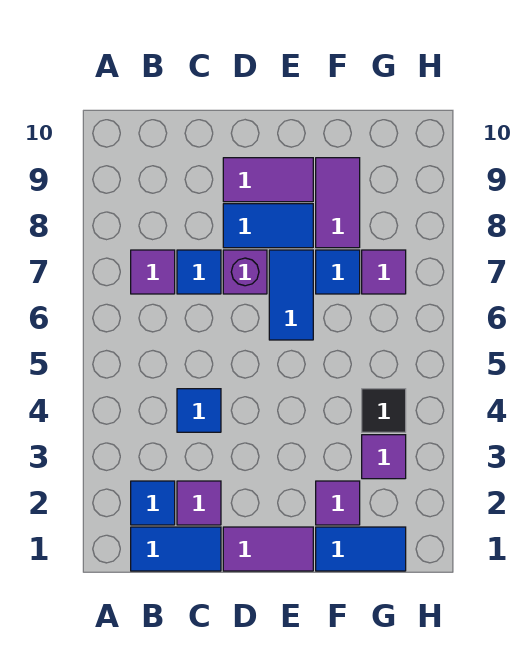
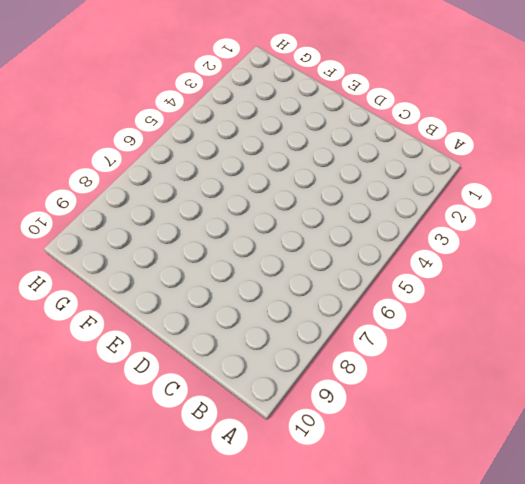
none -> blue tile B1:C1 level 1
none -> blue tile B2 level 1
none -> purple tile B7 level 1

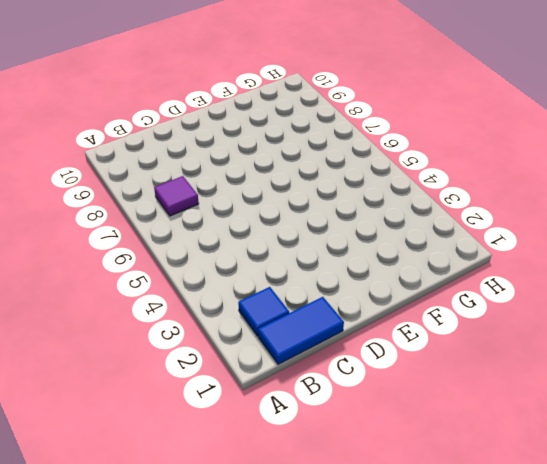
none -> purple tile C2 level 1
none -> blue tile C4 level 1
none -> blue tile C7 level 1

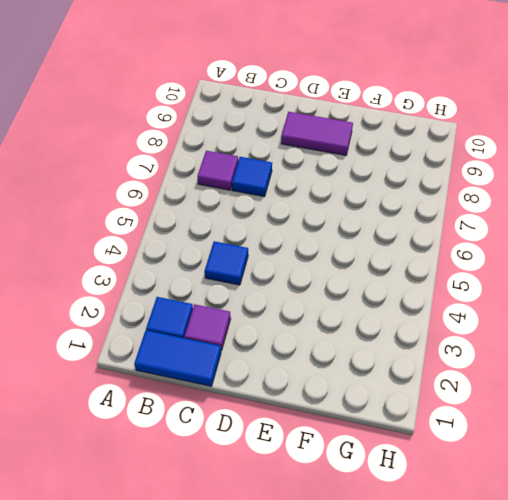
none -> purple tile D1:E1 level 1
none -> purple brick D7 level 1
none -> blue tile D8:E8 level 1

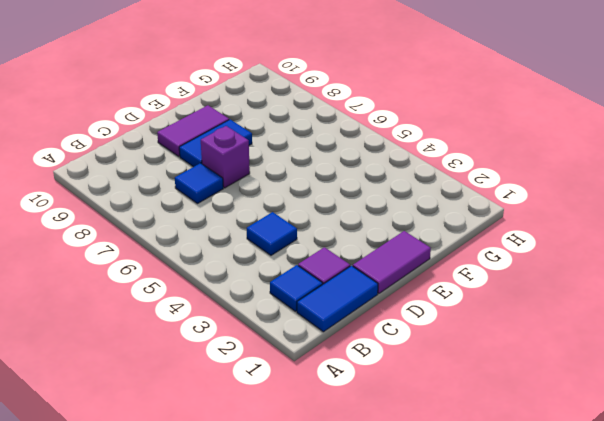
none -> purple tile B7 level 1
none -> blue tile E6:E7 level 1
none -> blue tile F1:G1 level 1

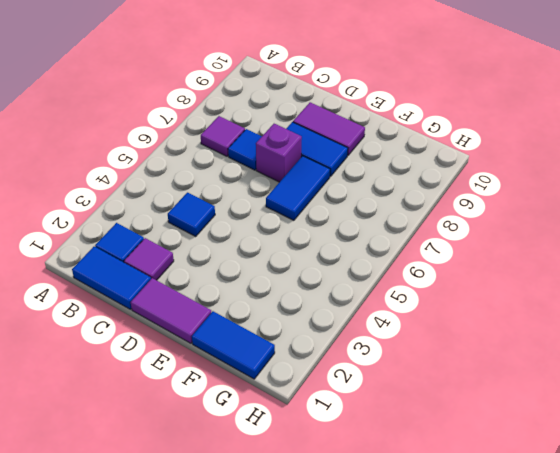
none -> purple tile F2 level 1
none -> blue tile F7 level 1
none -> purple tile F8:F9 level 1

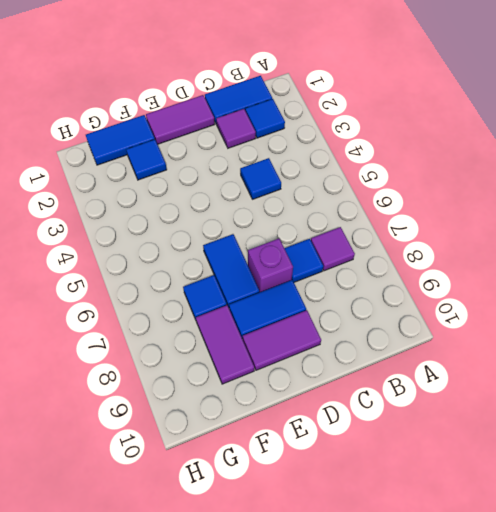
blue tile F2 level 1 -> purple tile F2 level 1
none -> purple tile G3 level 1
none -> black tile G4 level 1
none -> purple tile G7 level 1

